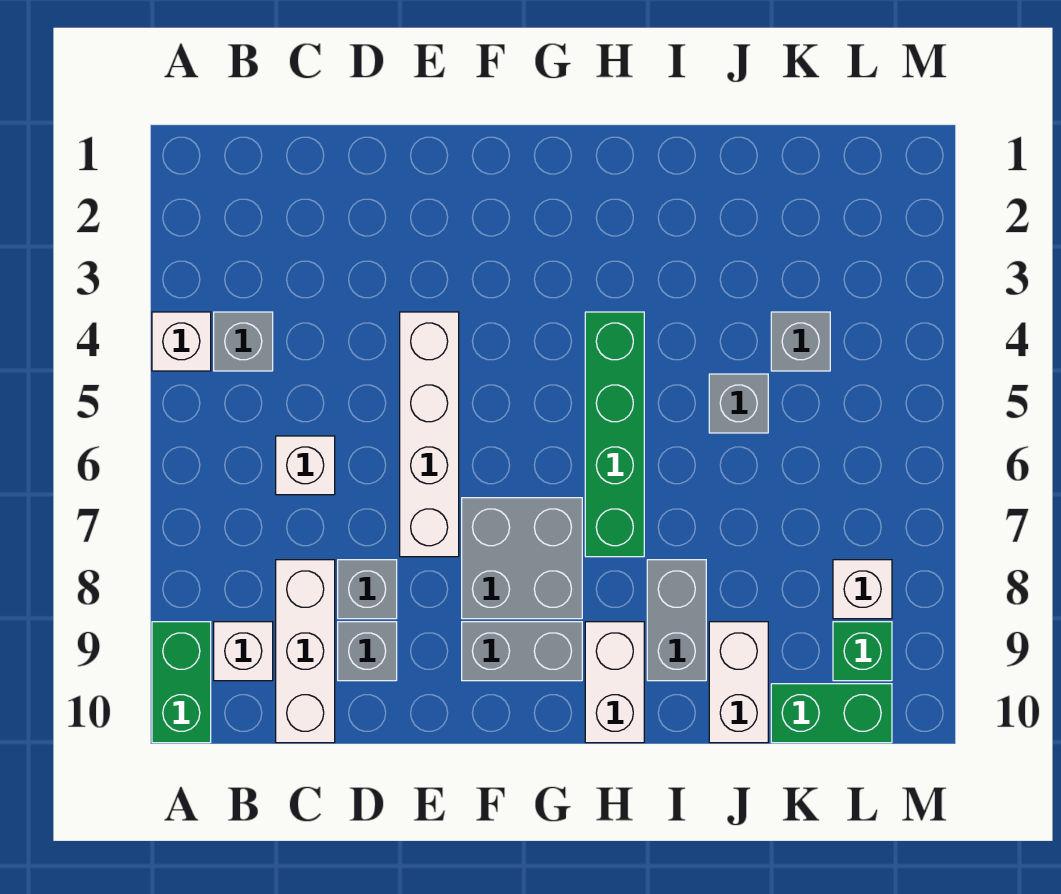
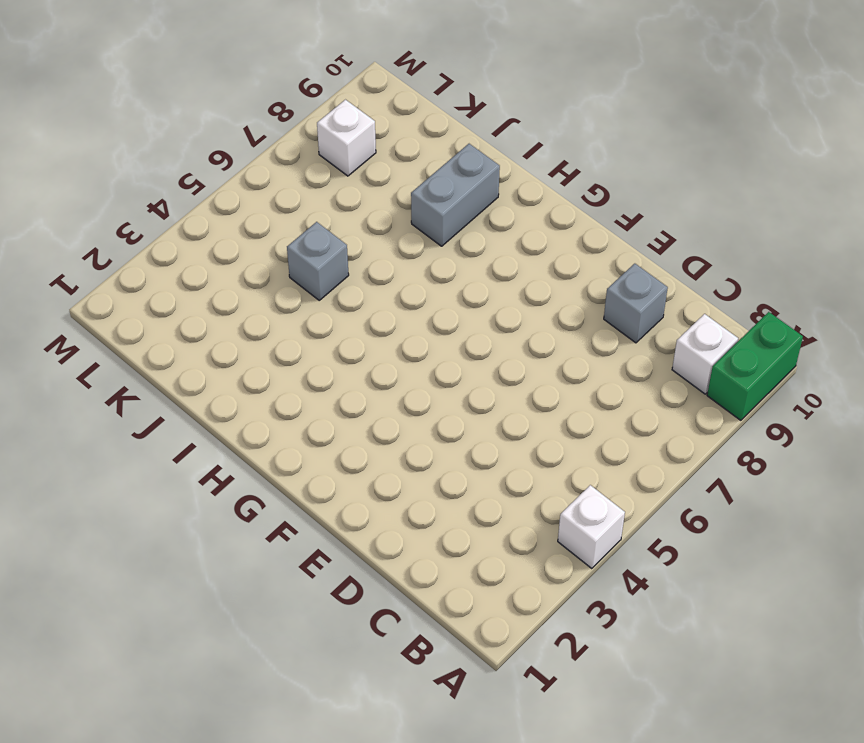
none -> grey brick B4 level 1
none -> white brick C6 level 1
none -> white brick C8:C10 level 1

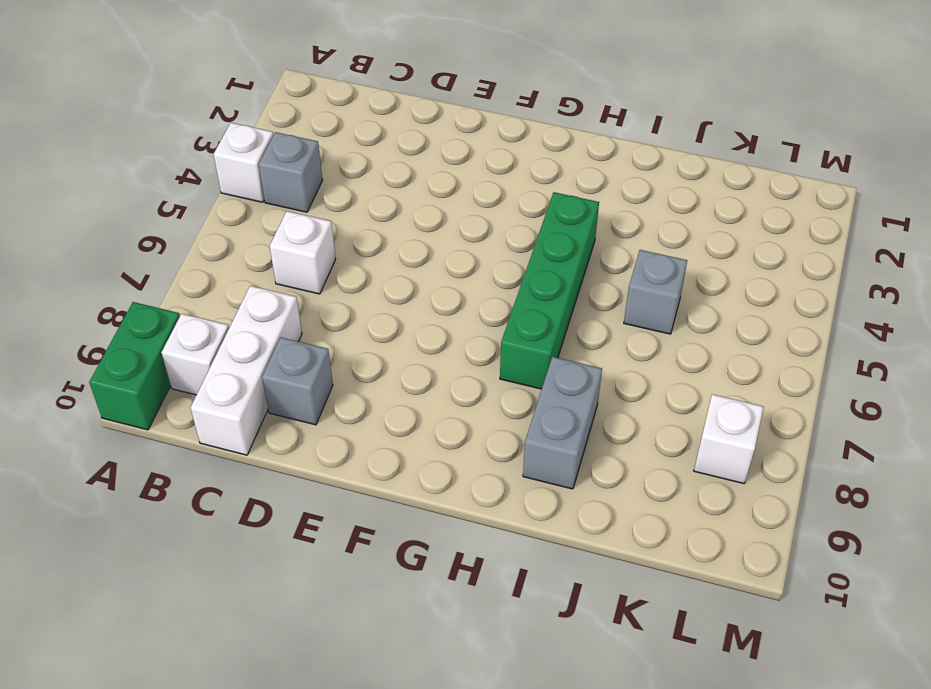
none -> grey brick D8 level 1
none -> white brick E4:E7 level 1
none -> grey brick F7:G8 level 1

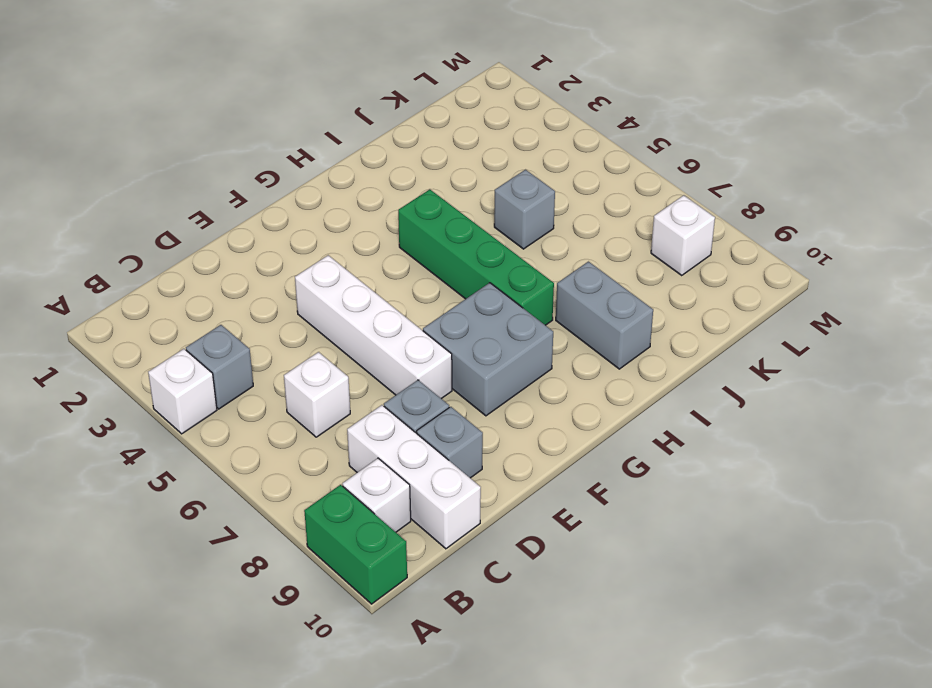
none -> grey brick F9:G9 level 1
none -> white brick H9:H10 level 1
none -> white brick J9:J10 level 1

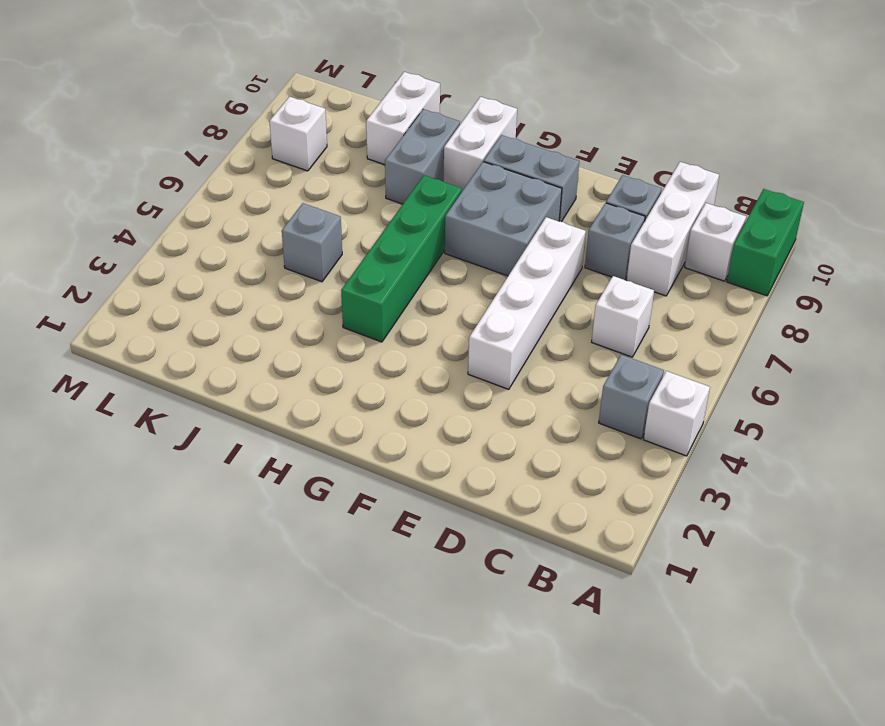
none -> grey brick K4 level 1
none -> green brick K10:L10 level 1
none -> green brick L9 level 1

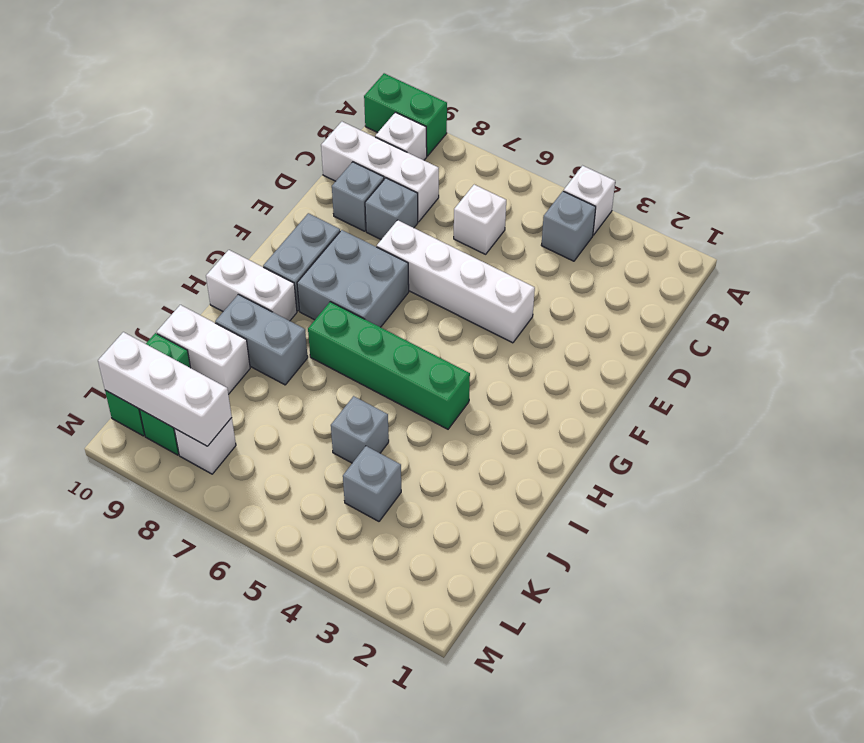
white brick L8:L10 level 2 -> none

